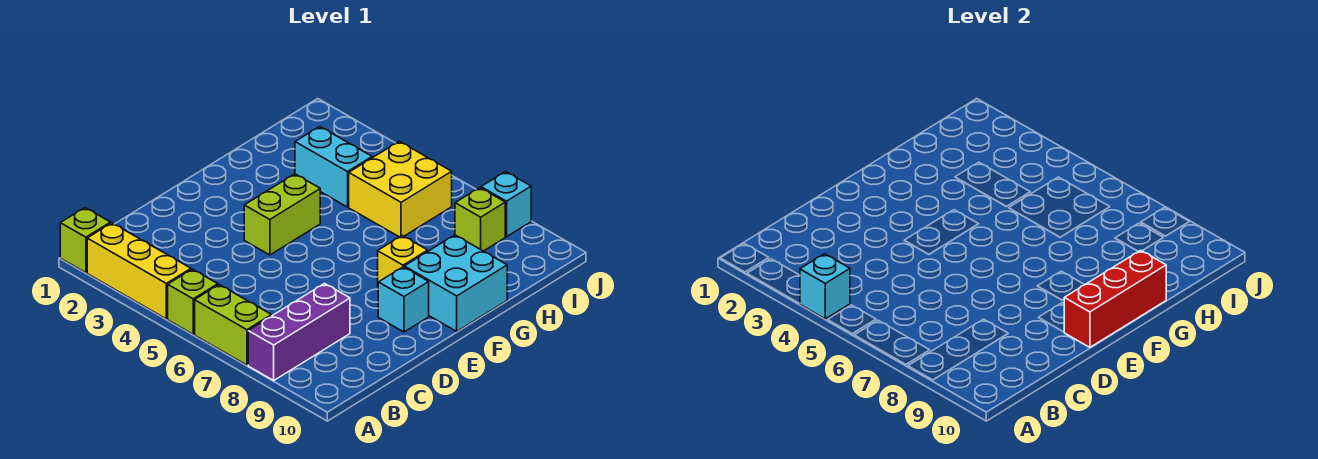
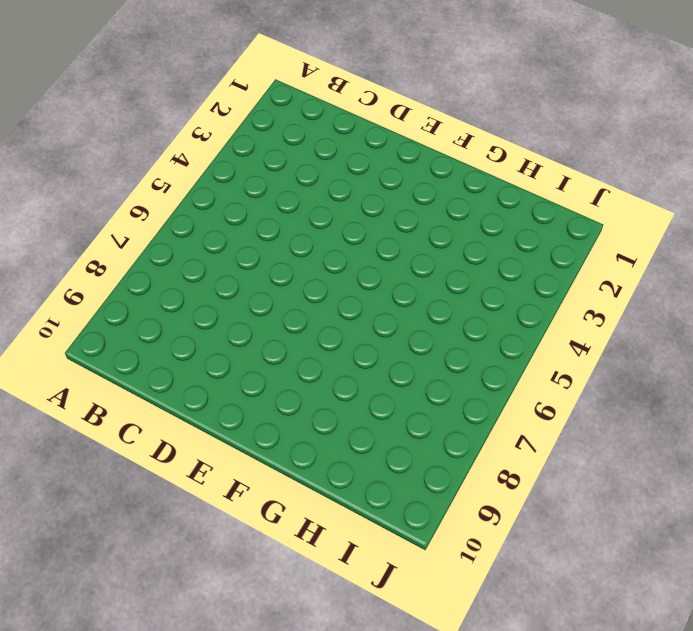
none -> lime brick A1 level 1
none -> yellow brick A2:A4 level 1
none -> lime brick A5 level 1

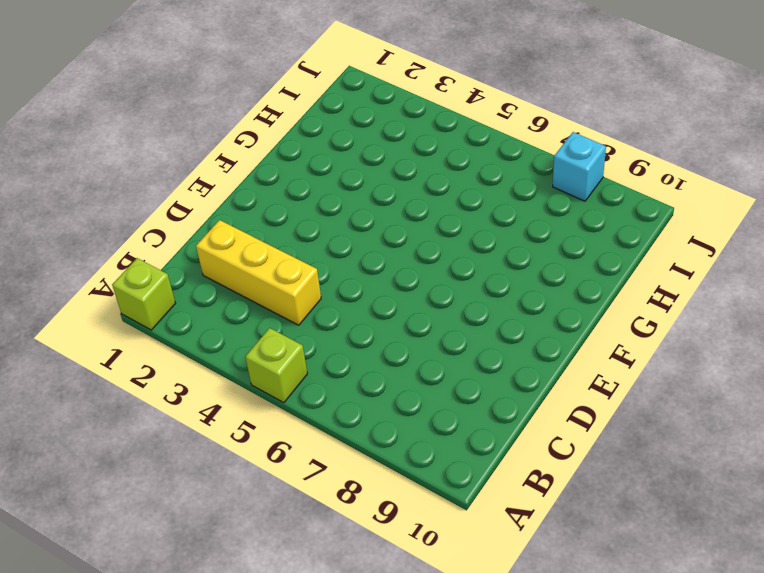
yellow brick C2:C4 level 1 -> yellow brick A2:A4 level 1
none -> lime brick A6:A7 level 1
none -> purple brick A8:C8 level 1
none -> lime brick E4:F4 level 1

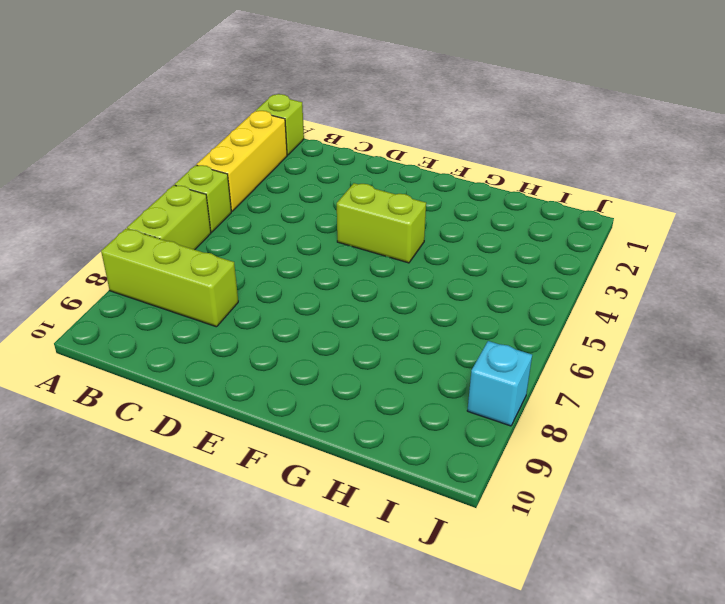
lime brick A8:C8 level 1 -> purple brick A8:C8 level 1
none -> cyan brick E9 level 1
none -> yellow brick F8 level 1
none -> cyan brick F9:G10 level 1

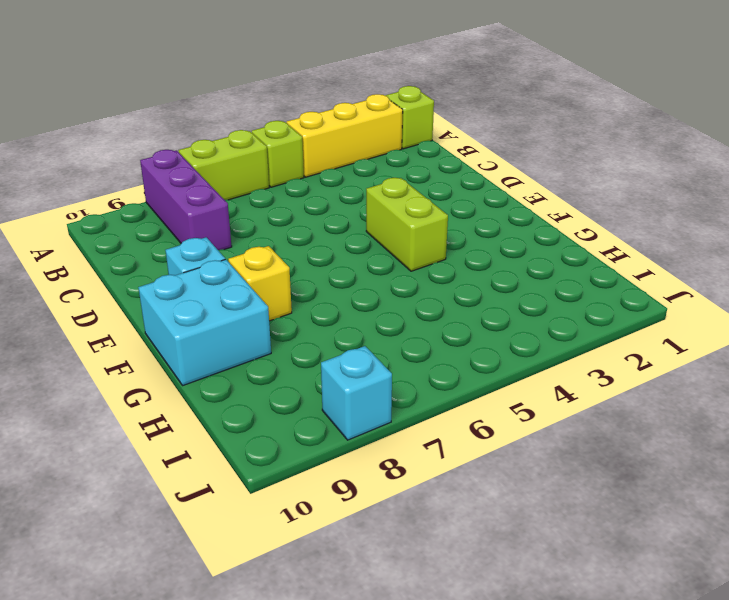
none -> cyan brick H3:H4 level 1
none -> yellow brick H5:I6 level 1
none -> lime brick I8 level 1

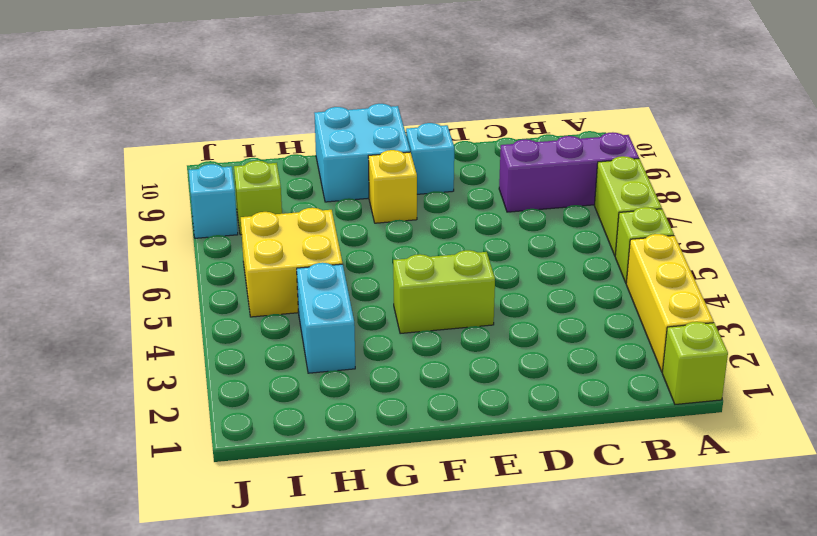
none -> cyan brick A4 level 2
none -> red brick E10:G10 level 2

